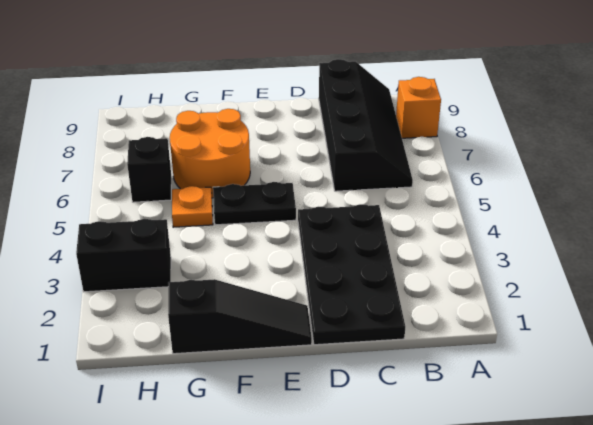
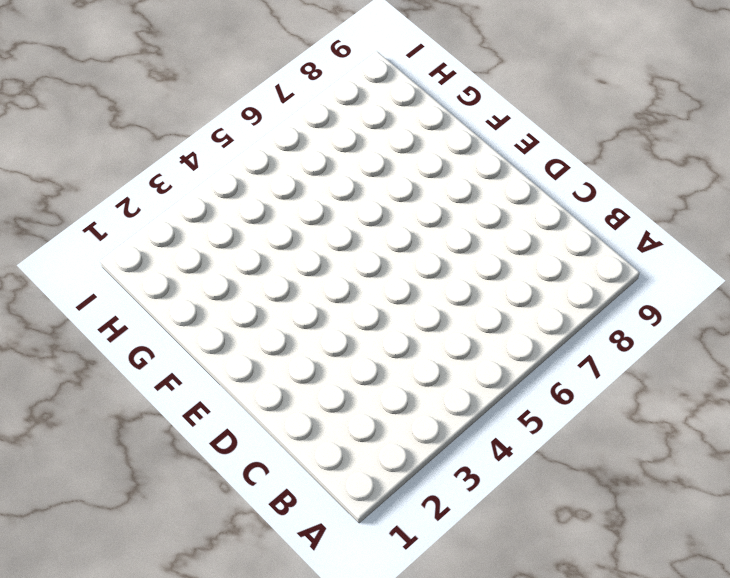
none -> orange brick A8 level 1
none -> black slope B6:C9 level 1 top C

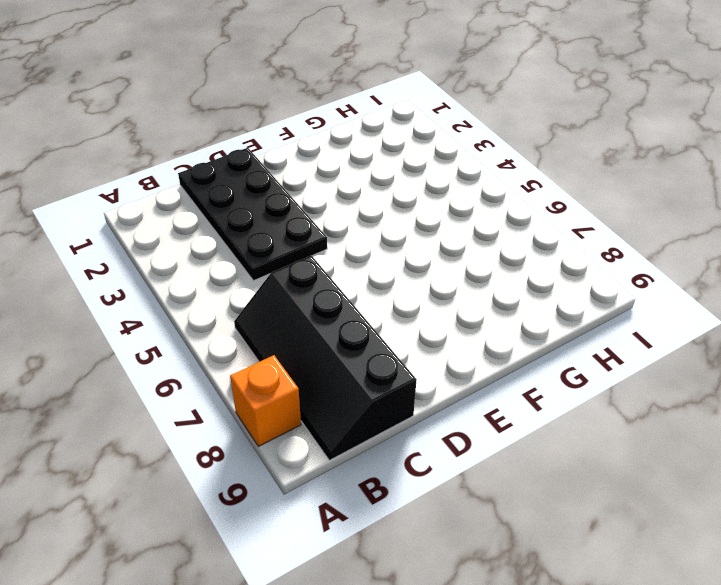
none -> black slope E1:G1 level 1 top G
none -> black plate E5:F5 level 1

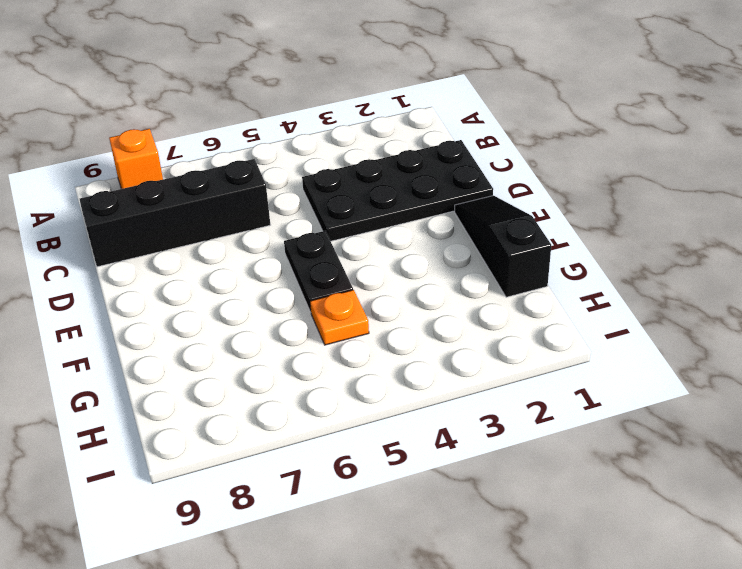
none -> orange round brick F6:G7 level 1
none -> black brick H3:I3 level 1

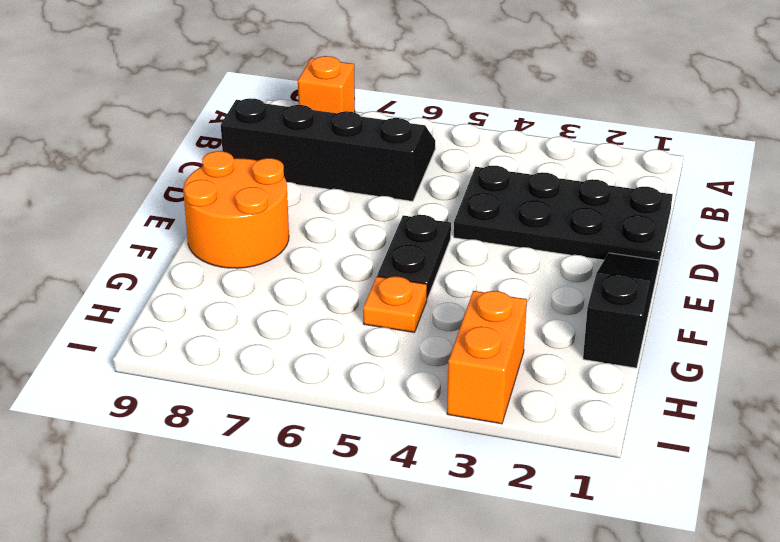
orange round brick E8:F9 level 1 -> orange round brick F6:G7 level 1
orange brick H3:I3 level 1 -> black brick H3:I3 level 1
none -> black brick H6 level 1

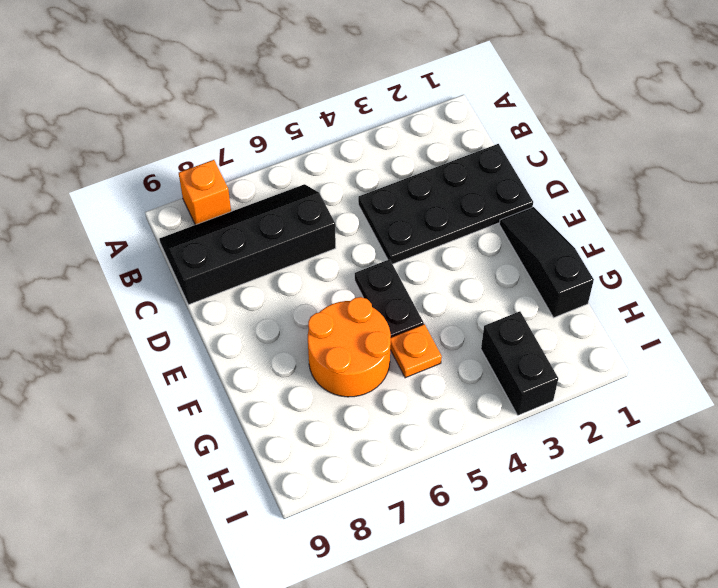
none -> black brick H6 level 1

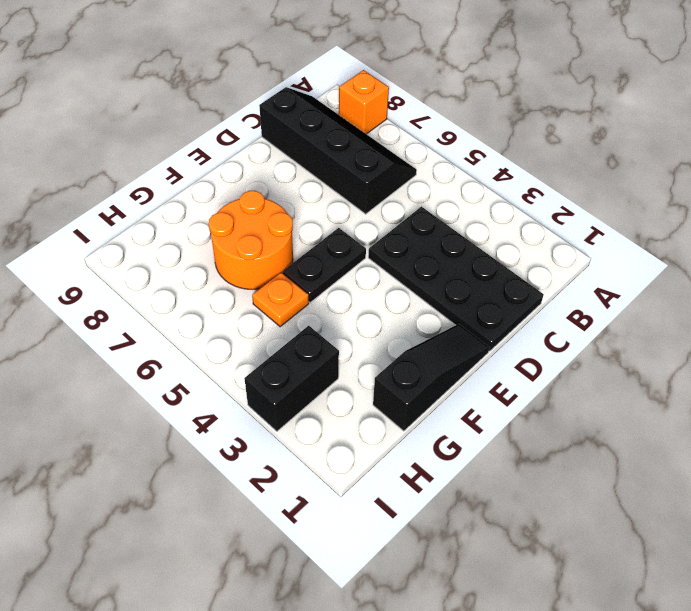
none -> black brick H6 level 1

